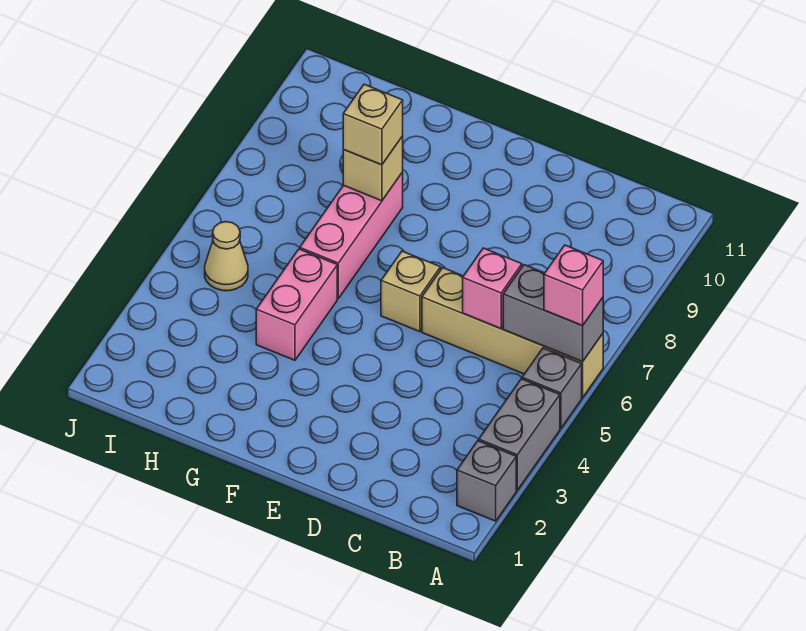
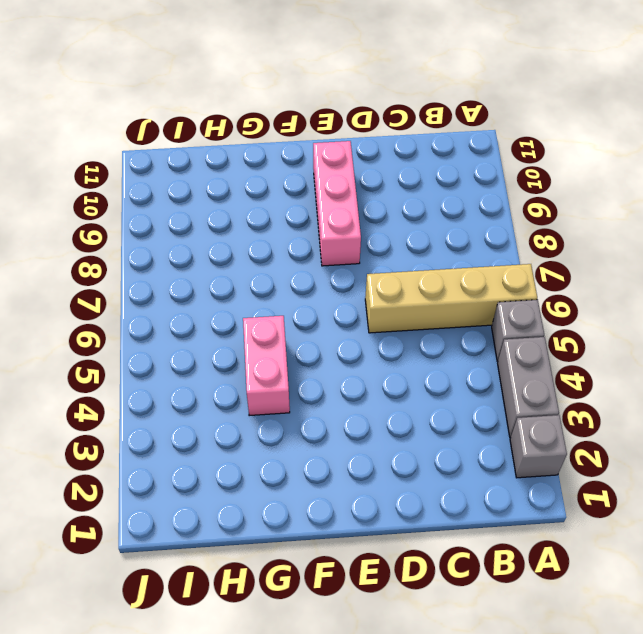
pink brick E8:E10 level 1 -> pink brick G6:G8 level 1
none -> tan brick E6 level 1
none -> tan cone I5 level 1
none -> grey brick A6:B6 level 2

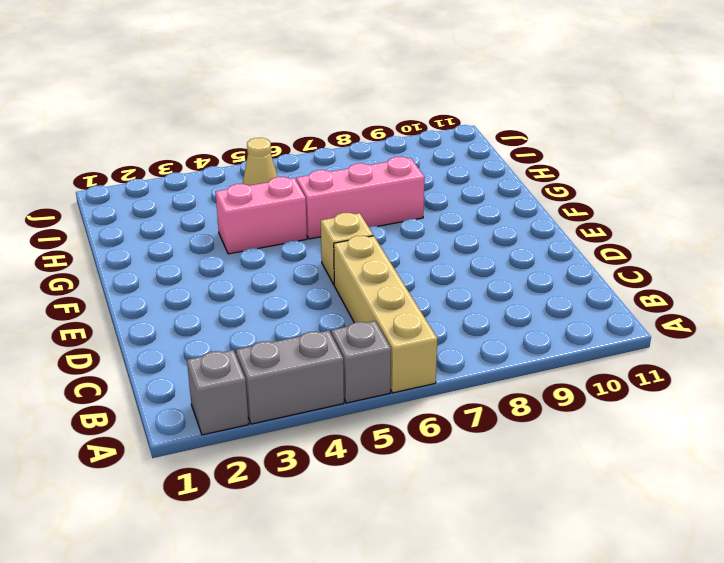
none -> grey brick A6:B6 level 2
none -> pink brick C6 level 2
none -> tan brick G8 level 2

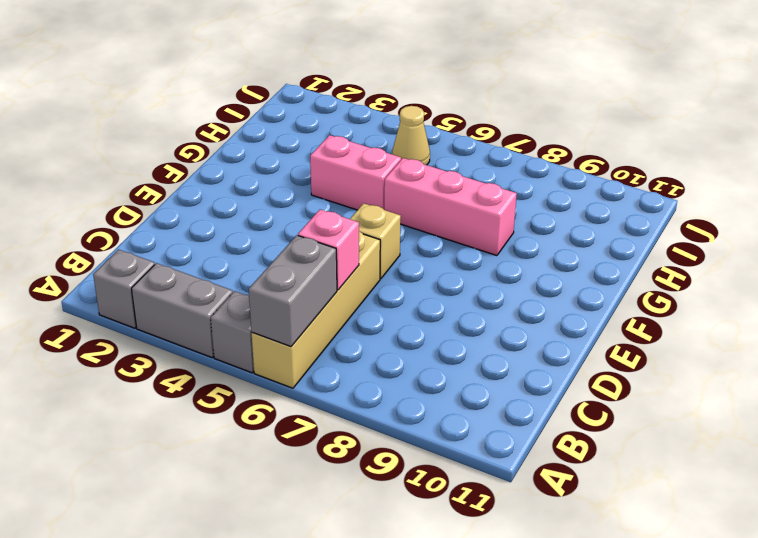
none -> tan brick G8 level 2
none -> pink brick A6 level 3
none -> tan brick G8 level 3

